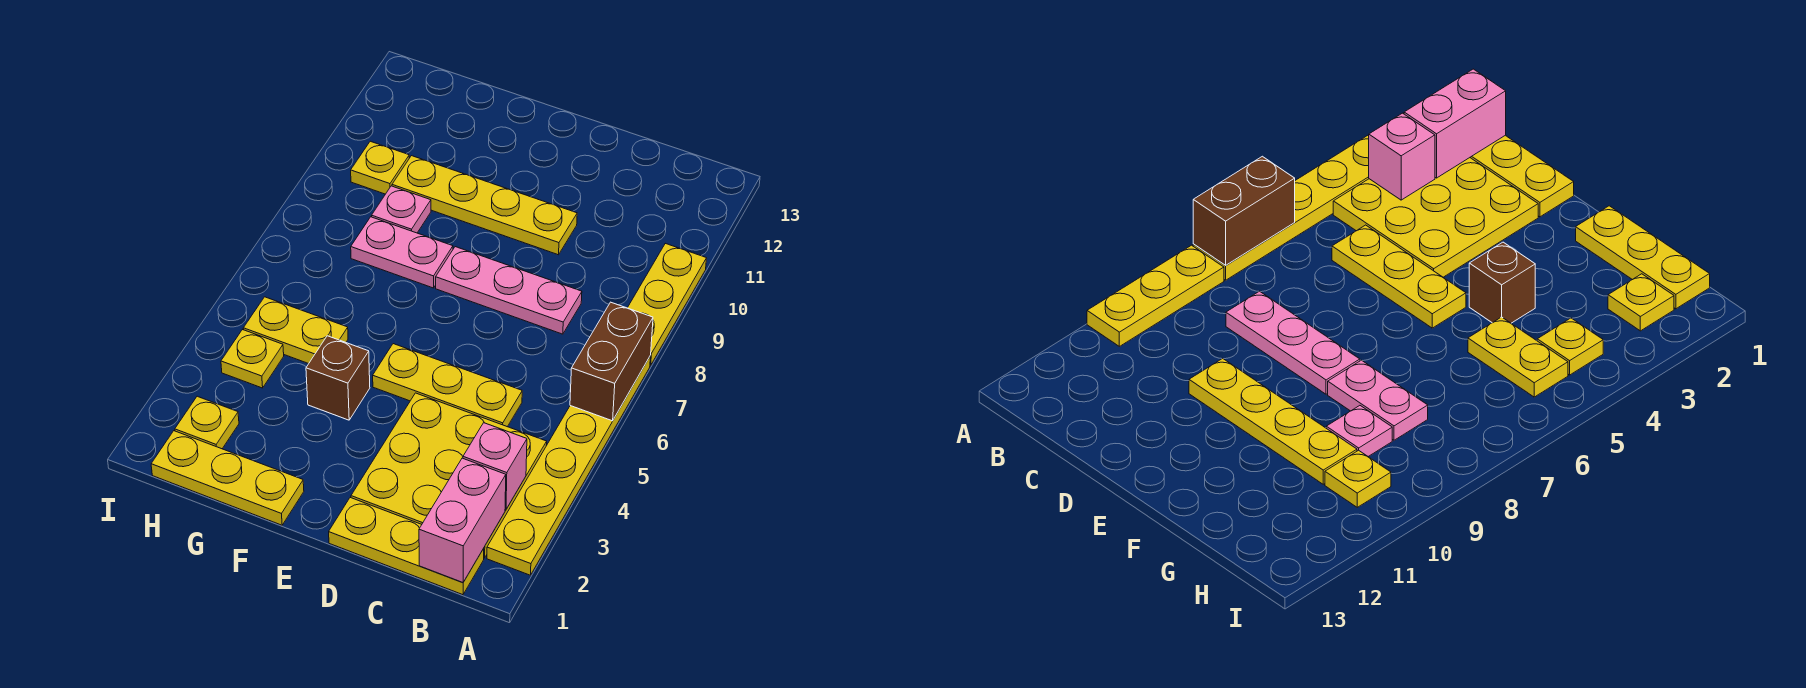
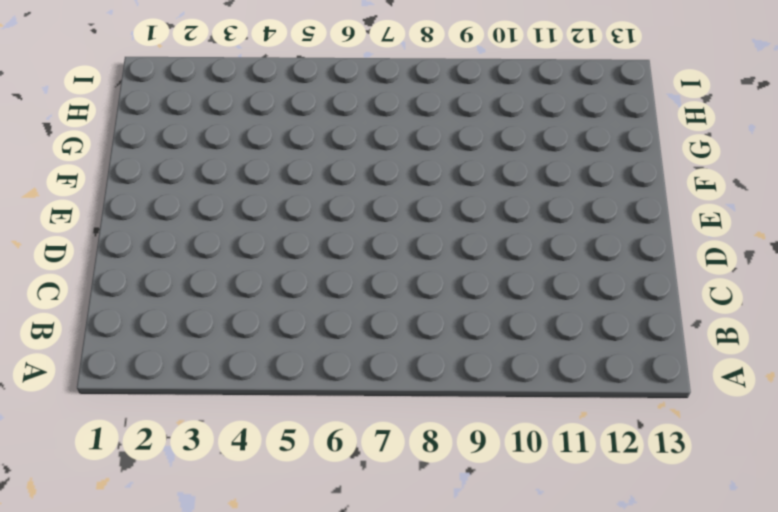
none -> yellow plate A2:A7 level 1
none -> yellow plate A8:A10 level 1
none -> yellow plate B1:D1 level 1

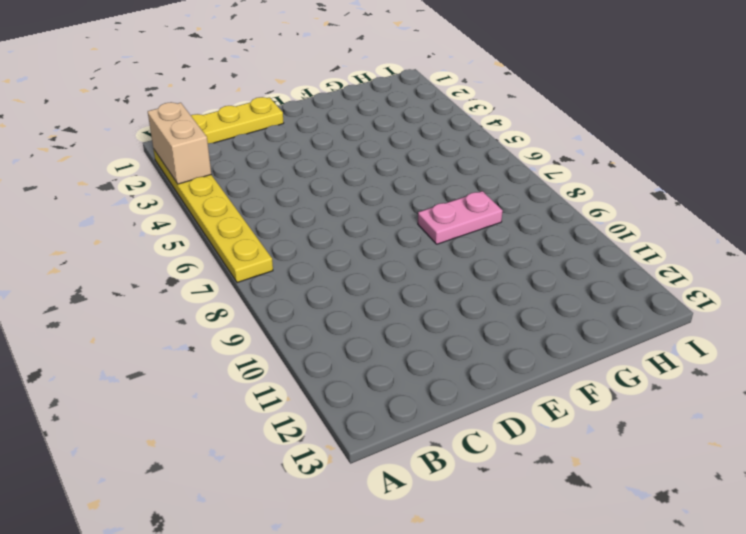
tan brick A2:A3 level 2 -> none
none -> yellow plate A8:A10 level 1
none -> yellow plate B2:D4 level 1
none -> yellow plate C5:E5 level 1

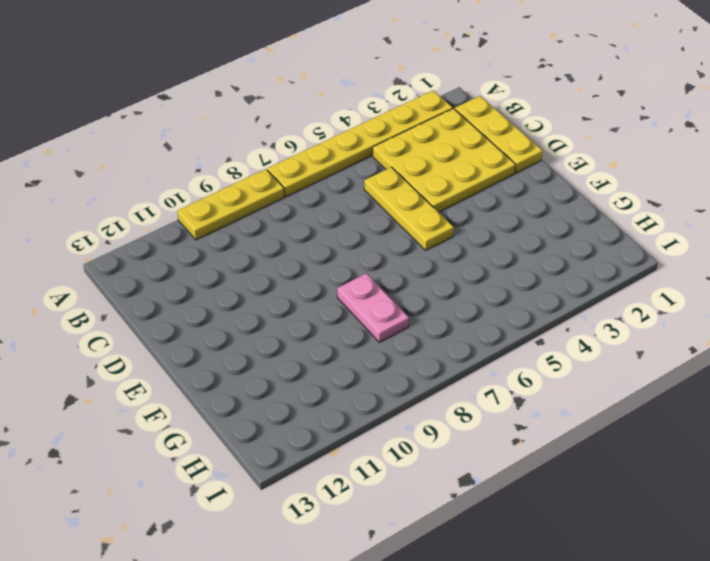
none -> pink plate C8:E8 level 1
none -> yellow plate D10:G10 level 1
none -> yellow plate F1:H1 level 1

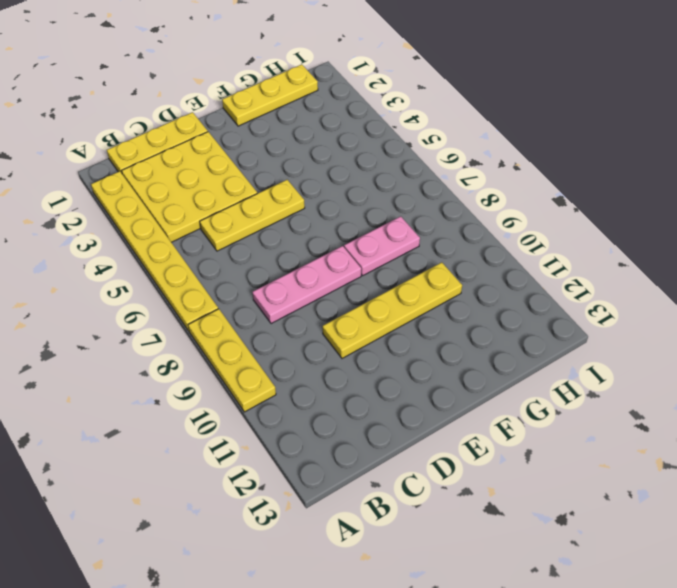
none -> brown brick F4 level 1
none -> yellow plate G5:H5 level 1
none -> pink plate G9 level 1

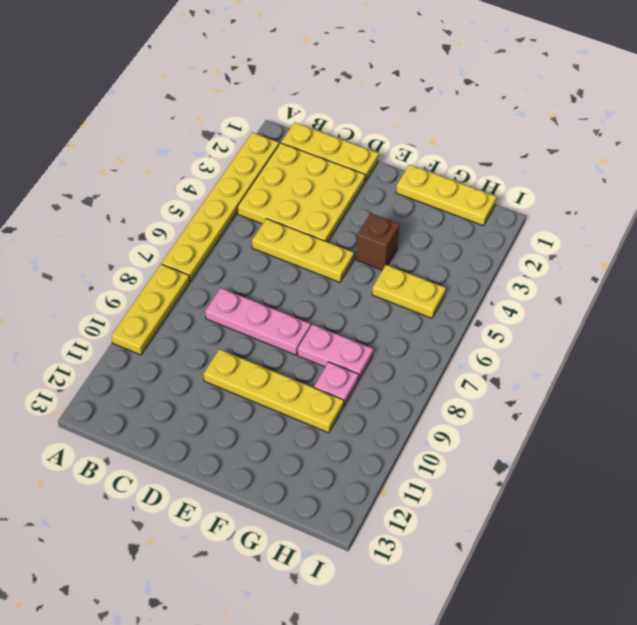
none -> yellow plate H2 level 1
none -> yellow plate H4 level 1
none -> yellow plate H10 level 1

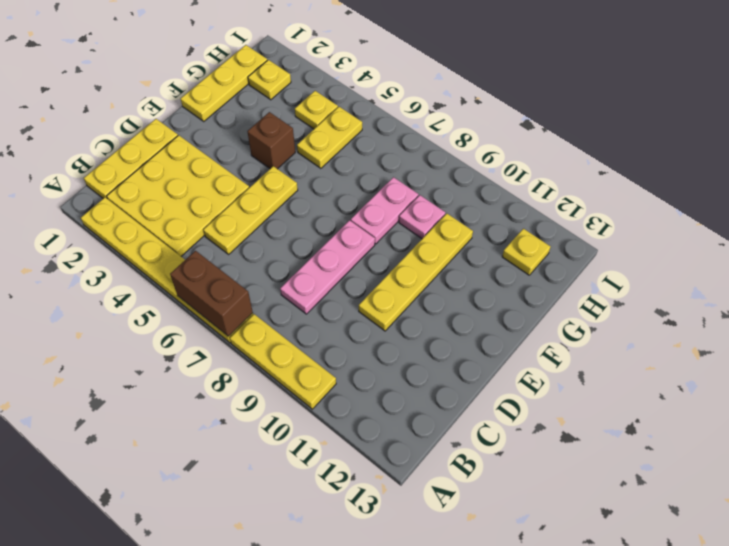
yellow plate H12 level 1 -> yellow plate H10 level 1
none -> pink brick B1:B2 level 2
none -> pink brick B3 level 2

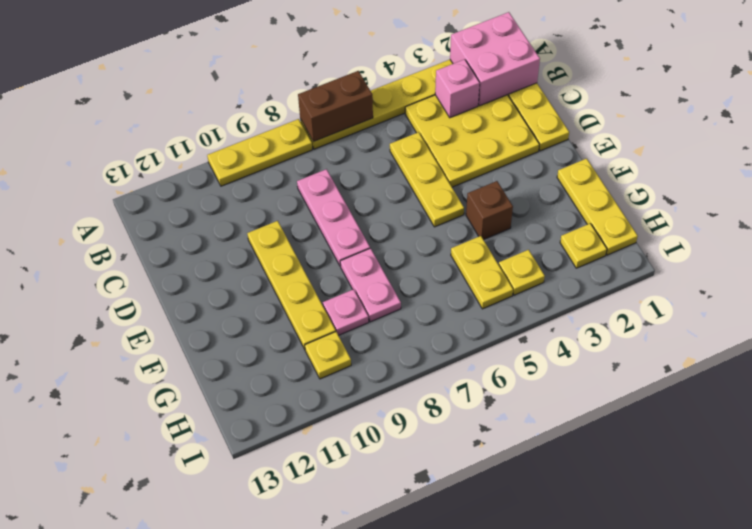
pink brick A1:B2 level 2 -> pink brick B1:B2 level 2

